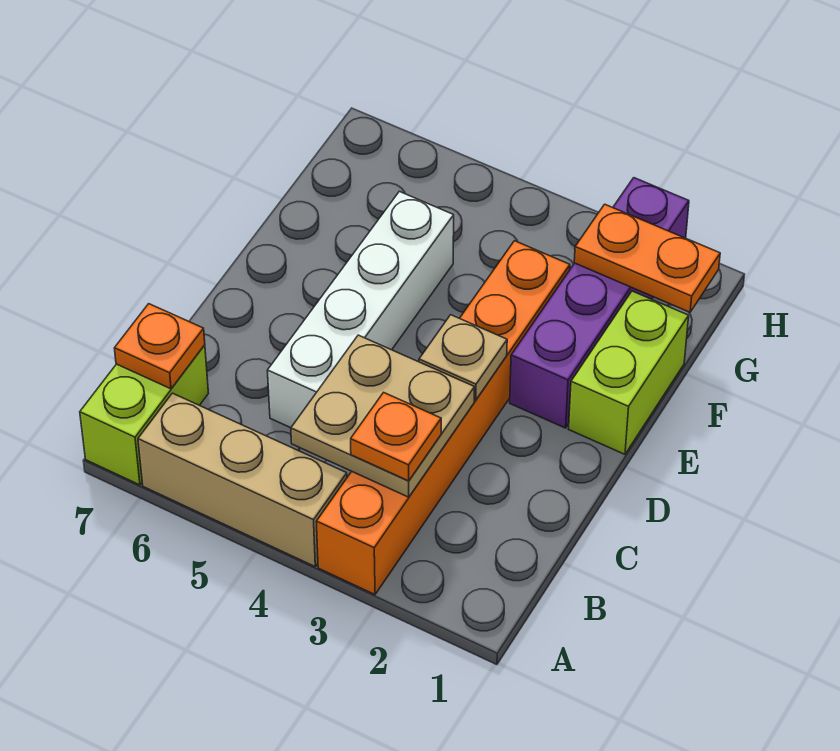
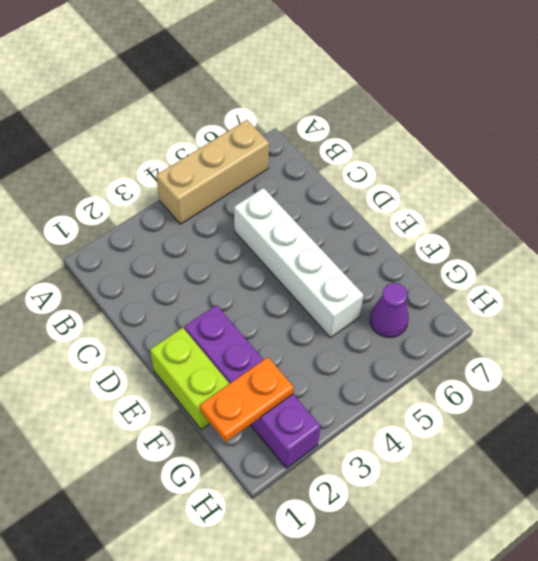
purple cone G6 level 1 -> none
none -> orange brick A3:F3 level 1
none -> lime brick A7:B7 level 1

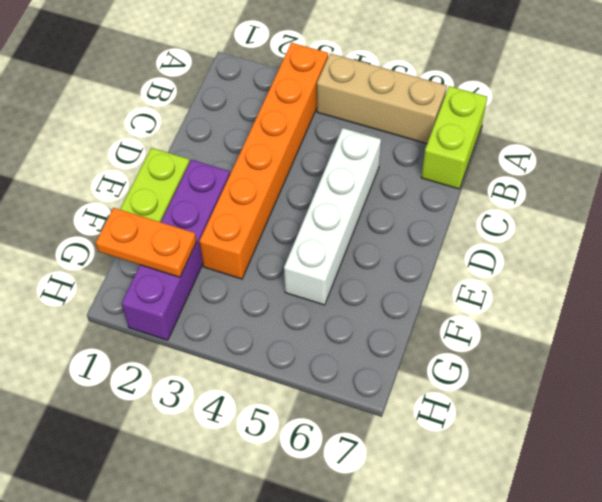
none -> tan plate B3:C4 level 2
none -> orange plate B7 level 2

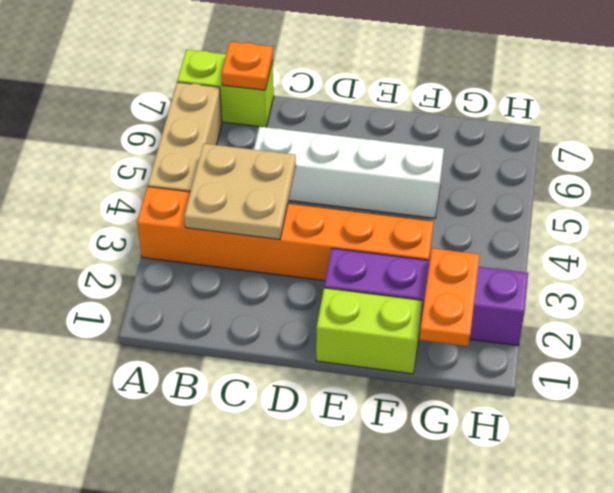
none -> tan plate D3 level 2
none -> orange plate B3 level 3

